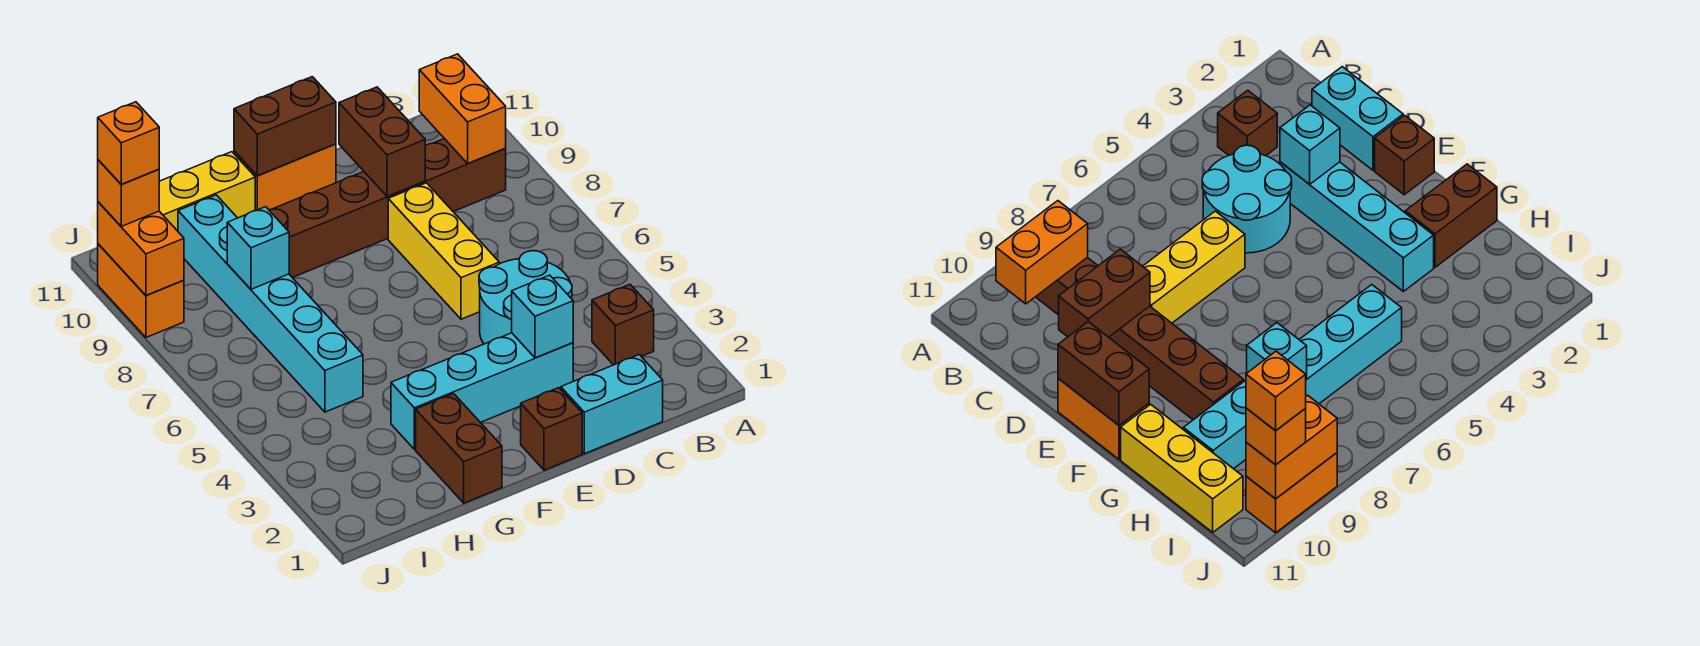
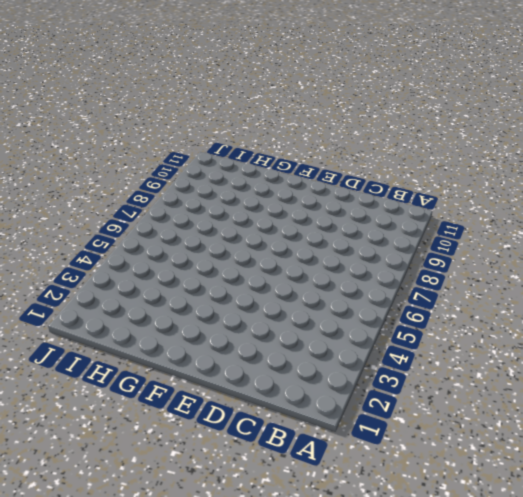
none -> brown brick B3 level 1
none -> brown brick B9:G9 level 1
none -> cyan brick C1:D1 level 1

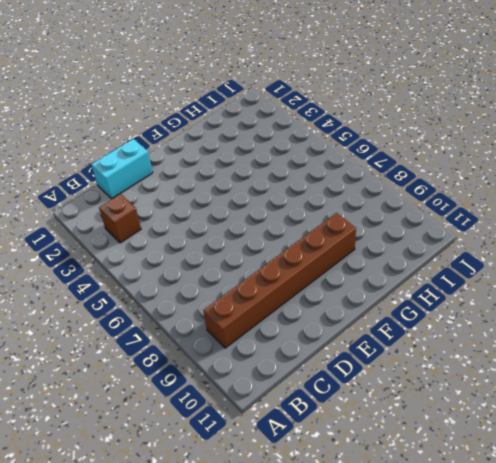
none -> cyan round brick C4:D5 level 1
none -> cyan brick D3:G3 level 1
none -> yellow brick D6:D8 level 1

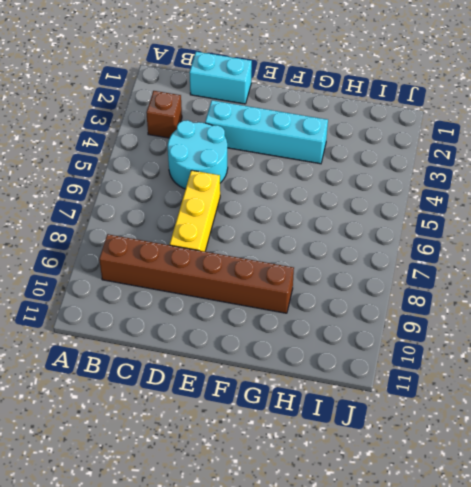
none -> brown brick E1 level 1
none -> orange brick E11:F11 level 1
none -> brown brick G1:G2 level 1

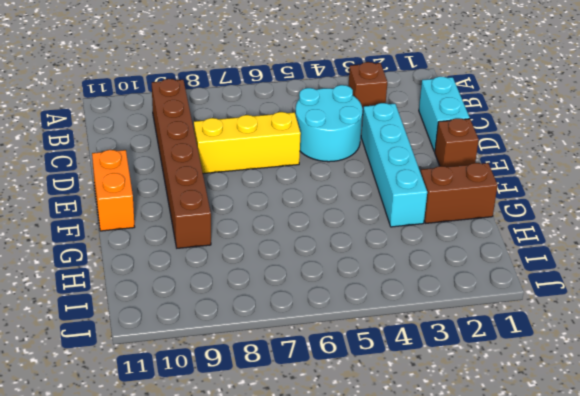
none -> yellow brick G11:I11 level 1
none -> cyan brick H5:H10 level 1
none -> orange brick J9:J10 level 1

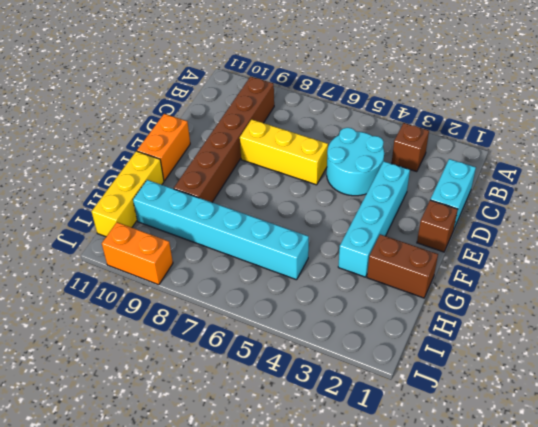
none -> orange brick B9:B10 level 2
none -> cyan brick D3 level 2
none -> brown brick D9:D10 level 2

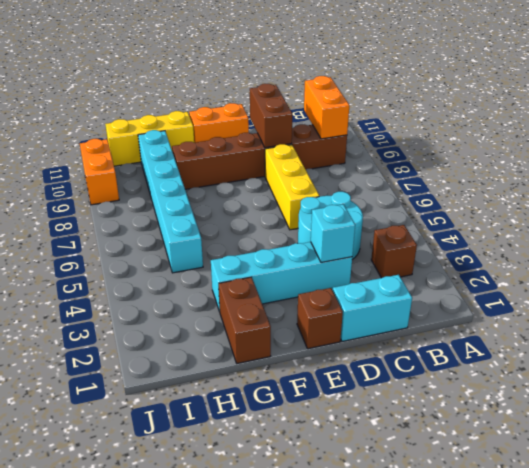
none -> brown brick E11:F11 level 2
none -> cyan brick H8 level 2
none -> orange brick J9:J10 level 2

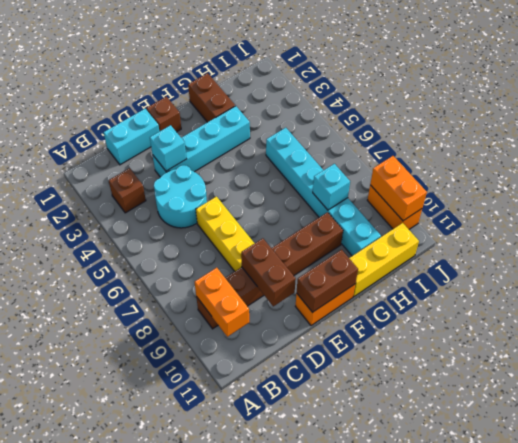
none -> orange brick J10 level 3
none -> orange brick J10 level 4

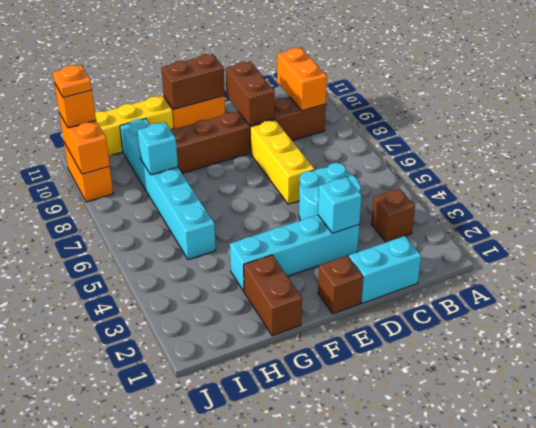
orange plate J10 level 4 -> orange brick J10 level 4

